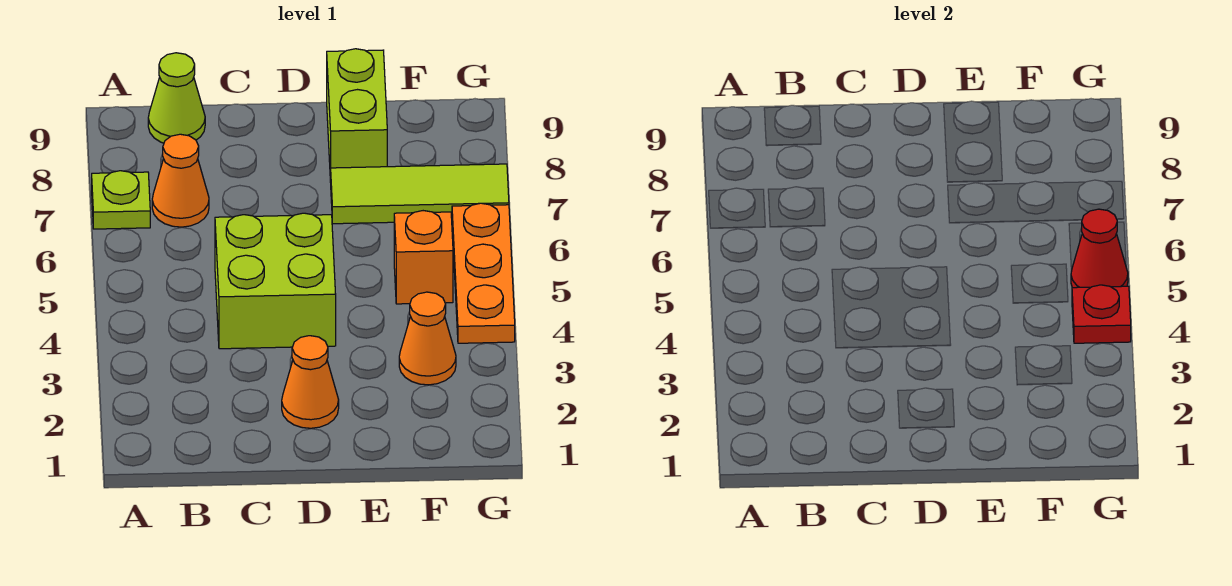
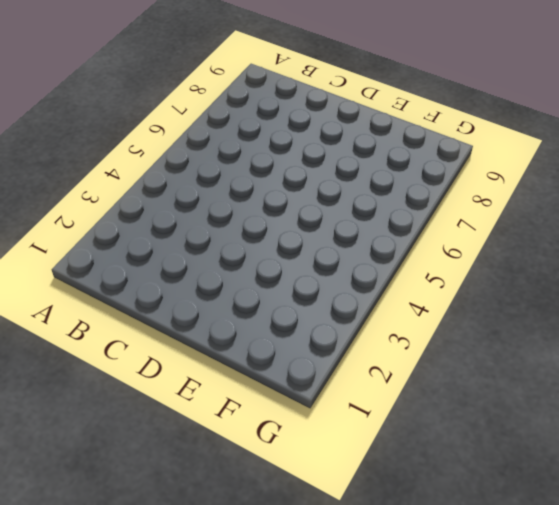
none -> lime plate A7 level 1
none -> orange cone B7 level 1
none -> lime cone B9 level 1

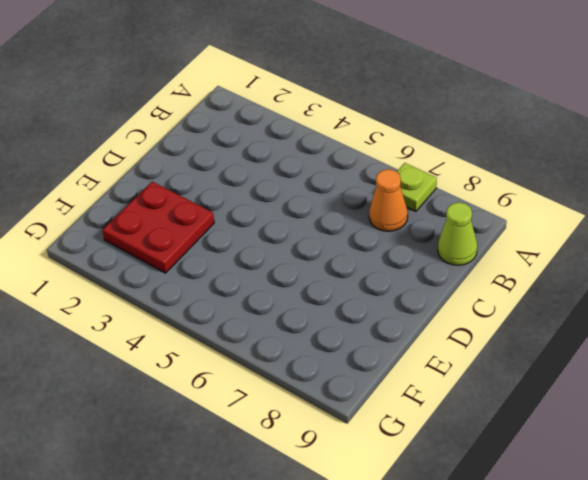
red plate E2:F3 level 1 -> orange cone F3 level 1
none -> lime brick C4:D5 level 1
none -> orange cone D2 level 1
none -> lime tile E7:G7 level 1

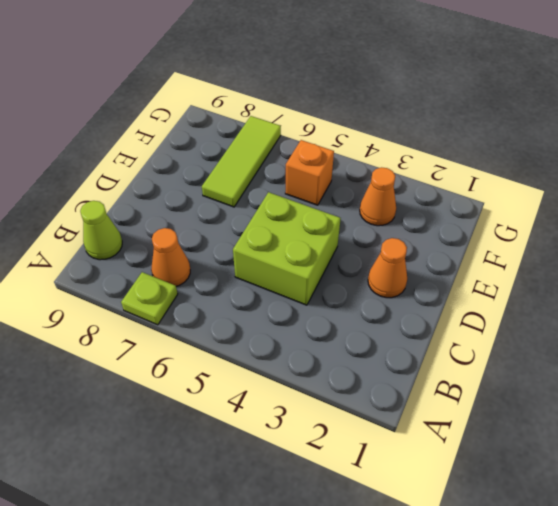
none -> lime brick E8:E9 level 1
none -> orange plate G4:G6 level 1
none -> red plate G4 level 2

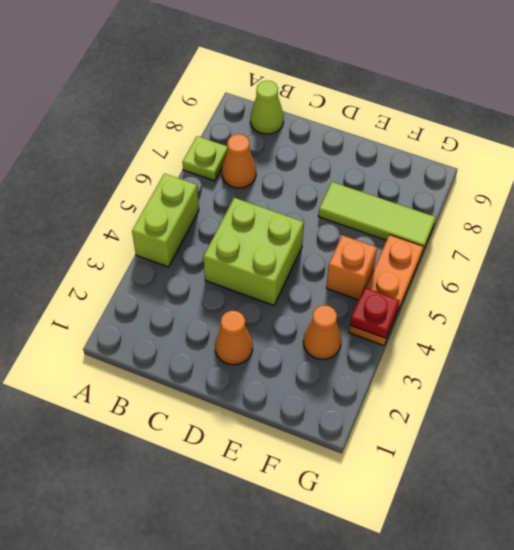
lime brick A4:A5 level 1 -> lime brick E8:E9 level 1
none -> red cone G5 level 2

